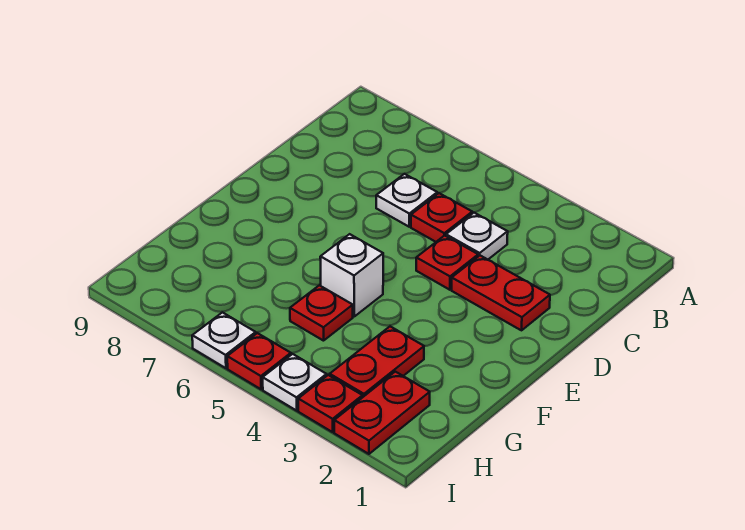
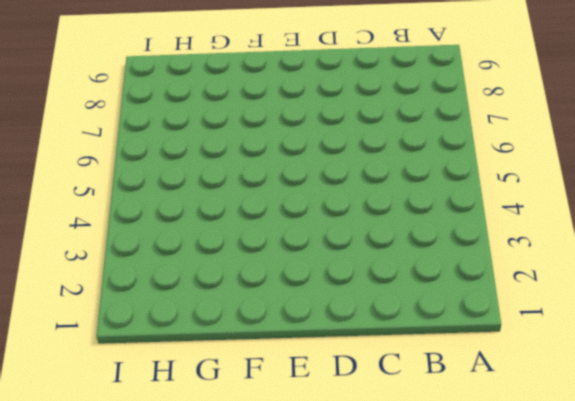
none -> white plate C4 level 1
none -> red plate C5 level 1
none -> white plate C6 level 1

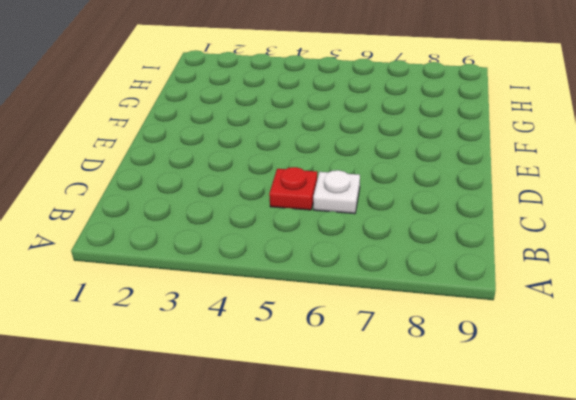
none -> white plate C4 level 1
none -> red plate D2:D3 level 1
none -> red plate D4 level 1

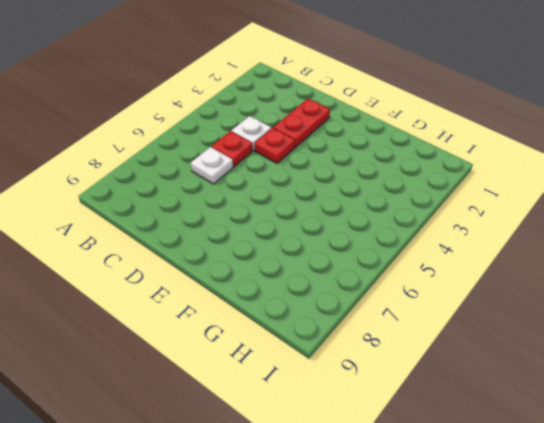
none -> white brick F5 level 1
none -> red plate G3:H3 level 1
none -> red plate G5 level 1

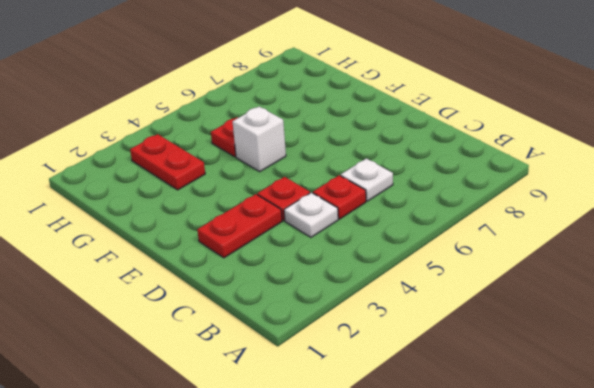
none -> red plate H2:I2 level 1
none -> red plate I3 level 1
none -> white plate I4 level 1

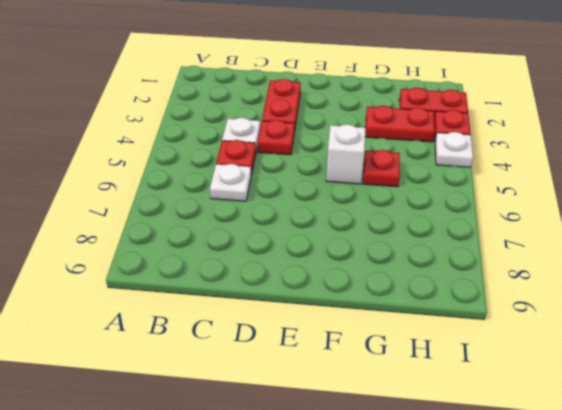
none -> red plate I5 level 1
none -> white plate I6 level 1

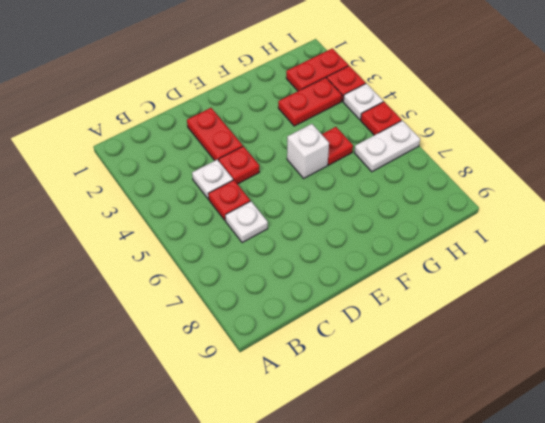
white plate H6:I6 level 1 -> white plate I6 level 1

